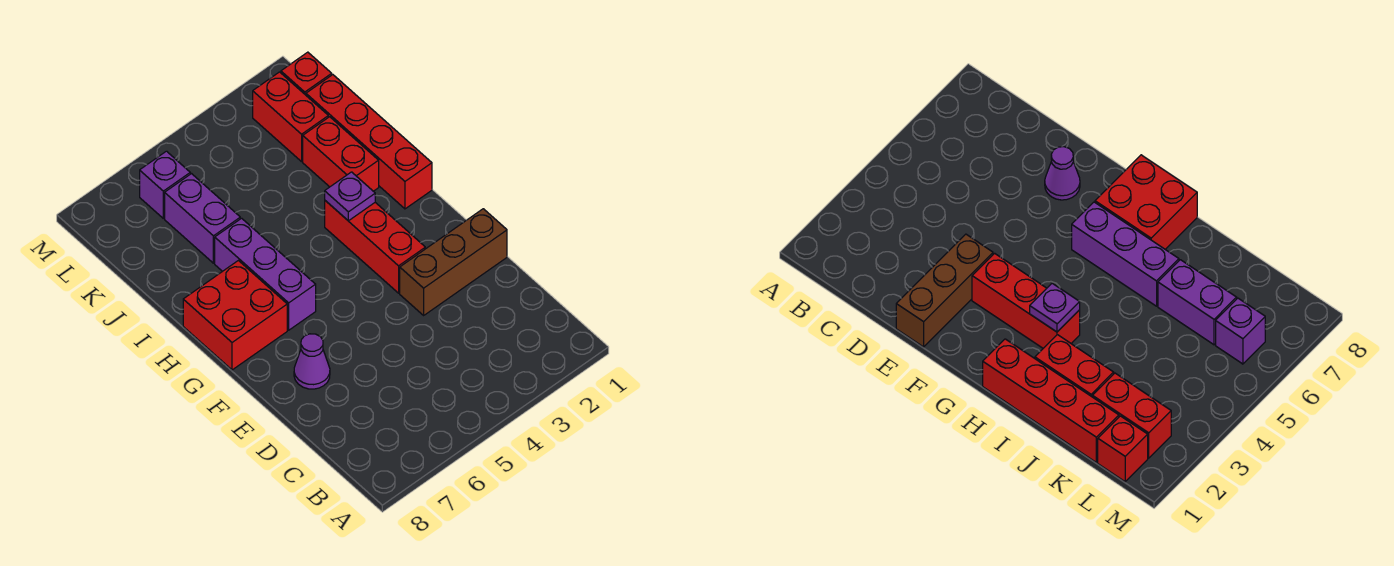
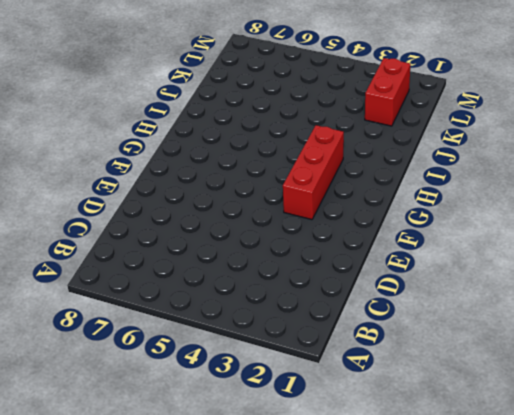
none -> brown brick E1:E3 level 1
none -> purple cone E7 level 1
none -> purple brick G6:I6 level 1

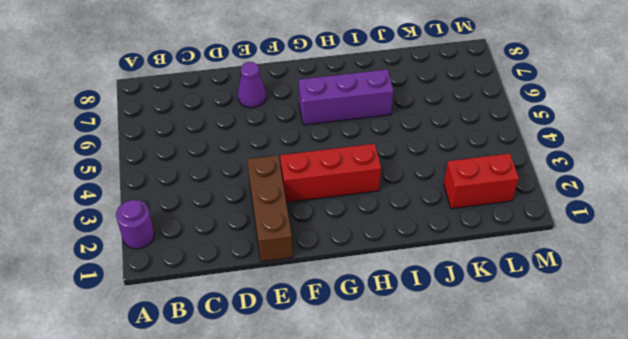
purple round brick A2 level 1 -> none
none -> red brick G7:H8 level 1
none -> red brick H1:K1 level 1
none -> red brick I2:J2 level 1

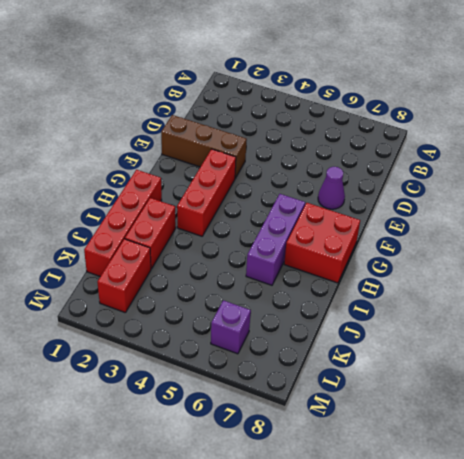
none -> purple brick J6:K6 level 1
none -> red brick L1 level 1
none -> purple plate H3 level 2

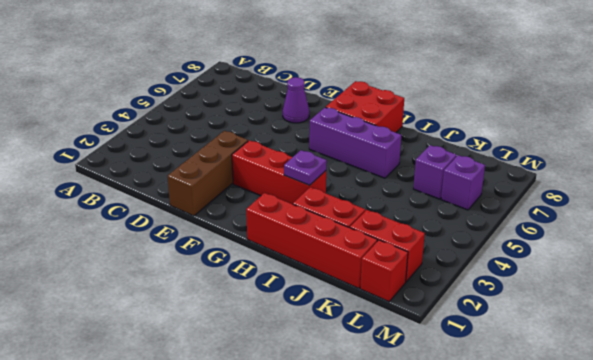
purple brick K6 level 1 -> purple brick J6:K6 level 1

